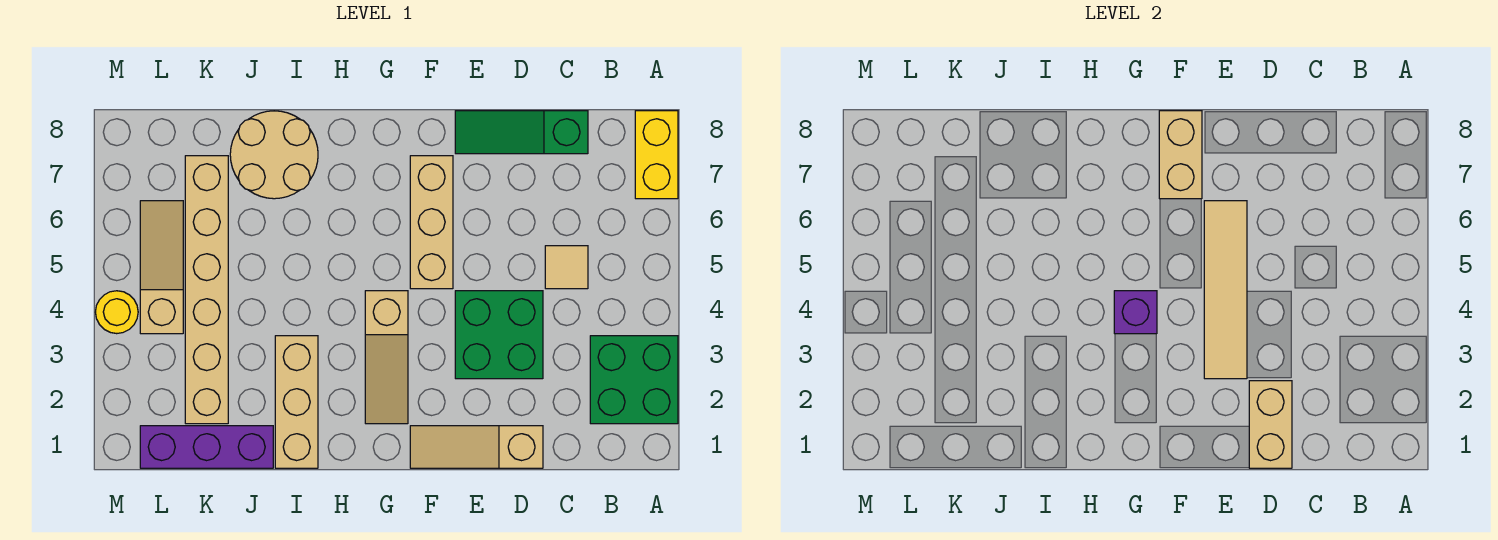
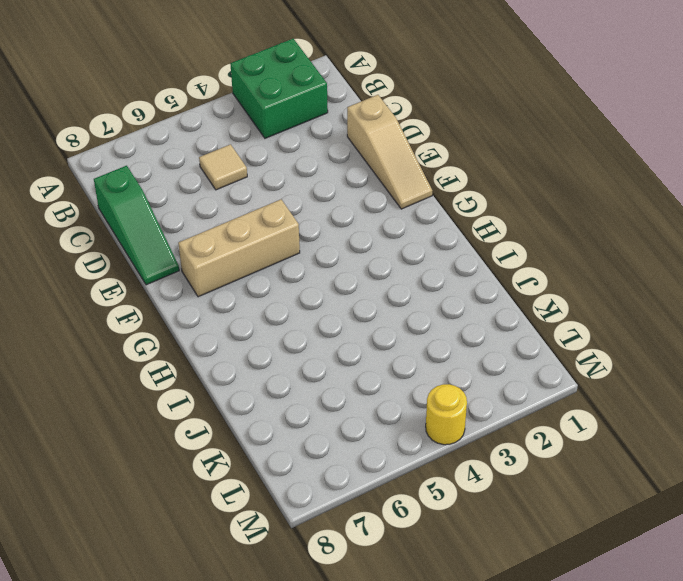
none -> yellow brick A7:A8 level 1
none -> green brick D3:E4 level 1
none -> tan slope G2:G4 level 1 top 4

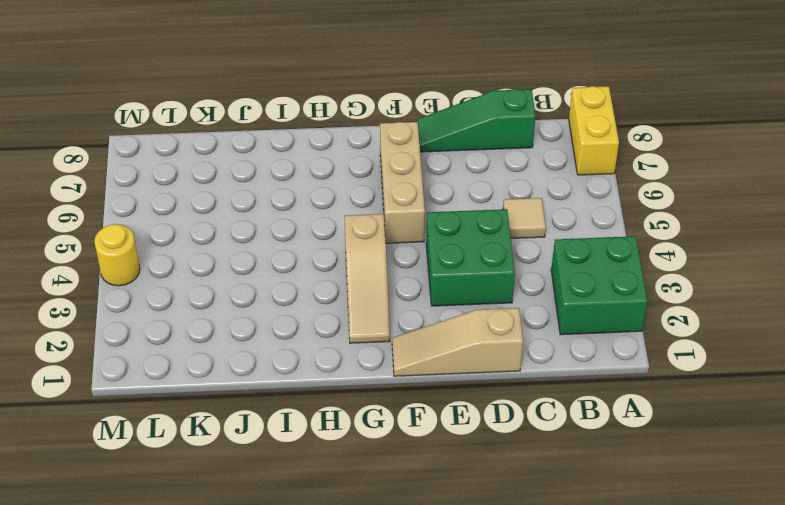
none -> tan brick I1:I3 level 1
none -> tan round brick I7:J8 level 1
none -> purple brick J1:L1 level 1

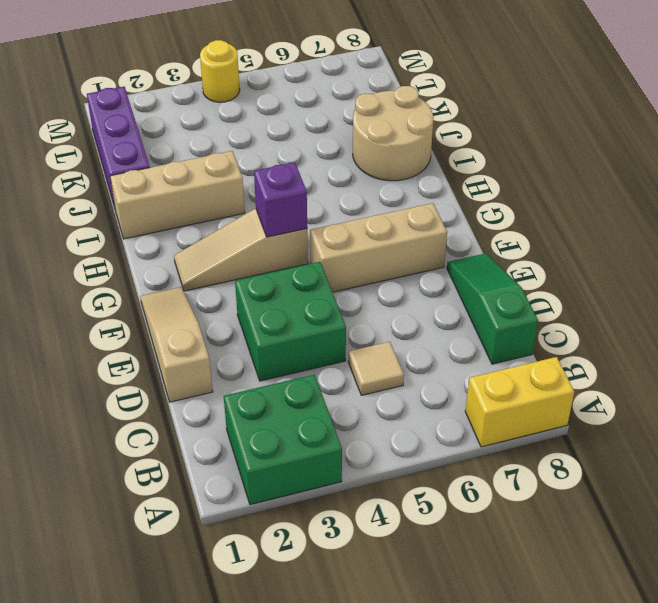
none -> tan brick K2:K7 level 1
none -> tan slope L4:L6 level 1 top 4
none -> tan brick D1:D2 level 2

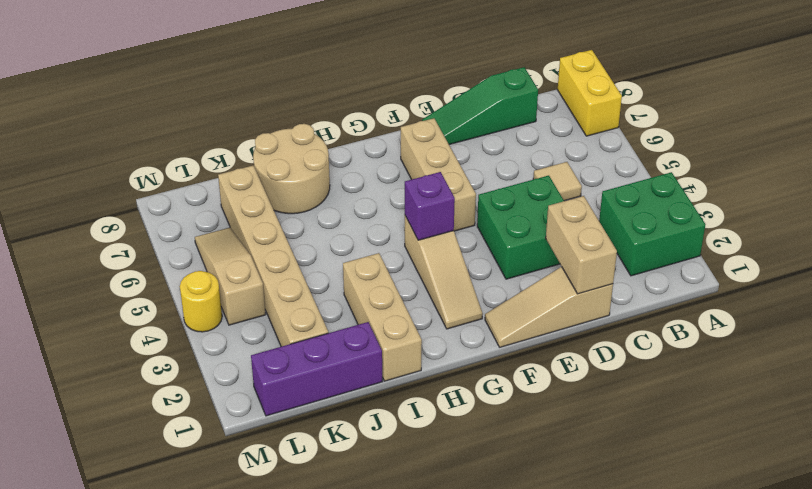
none -> tan tile E3:E6 level 2
none -> tan brick F7:F8 level 2

